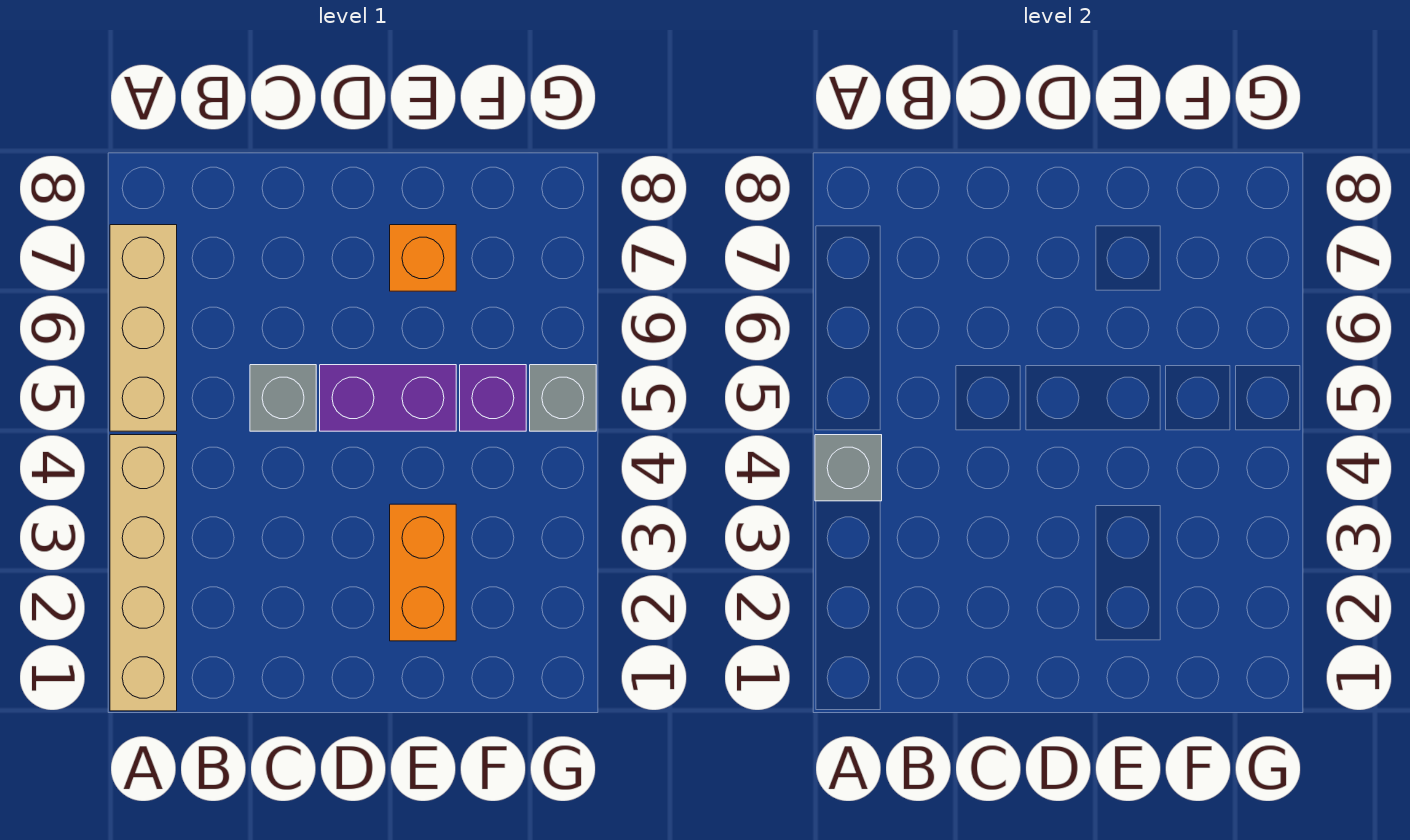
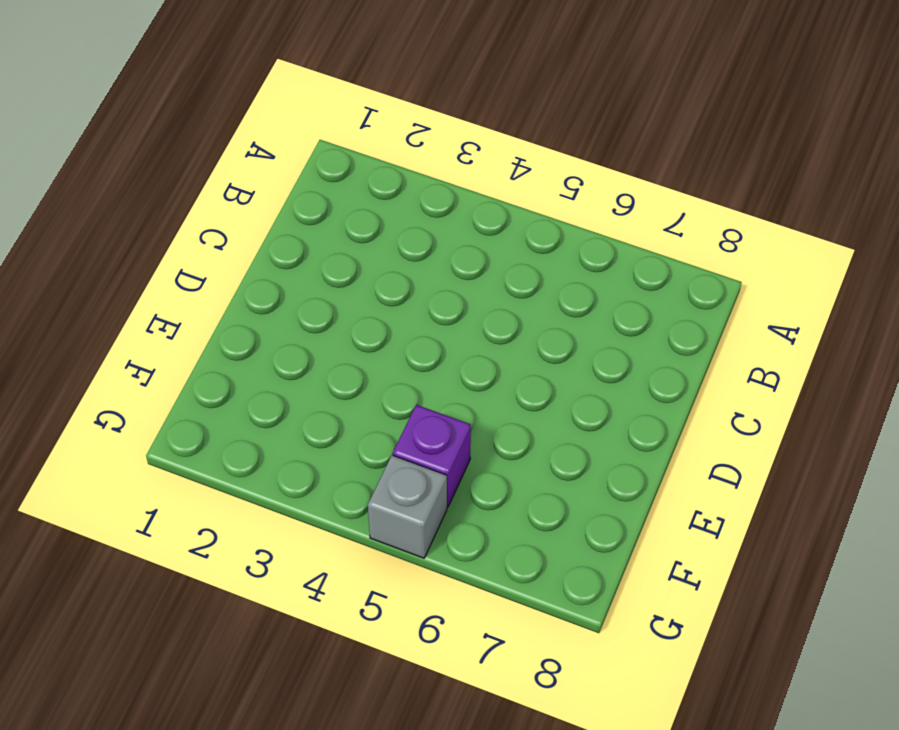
none -> tan brick A1:A4 level 1
none -> tan brick A5:A7 level 1

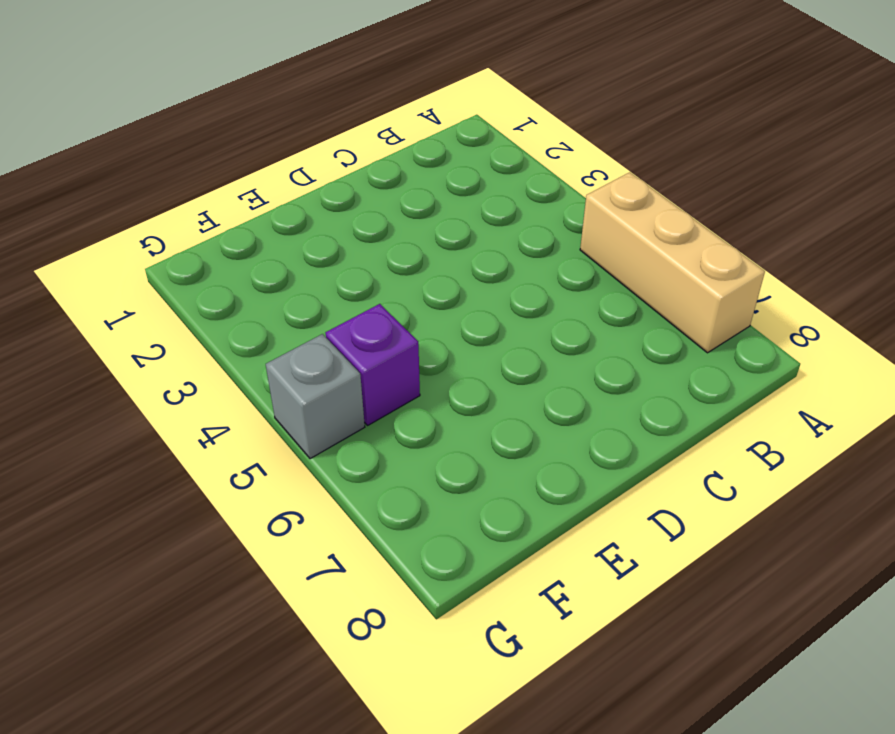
none -> tan brick A1:A4 level 1
none -> grey brick C5 level 1

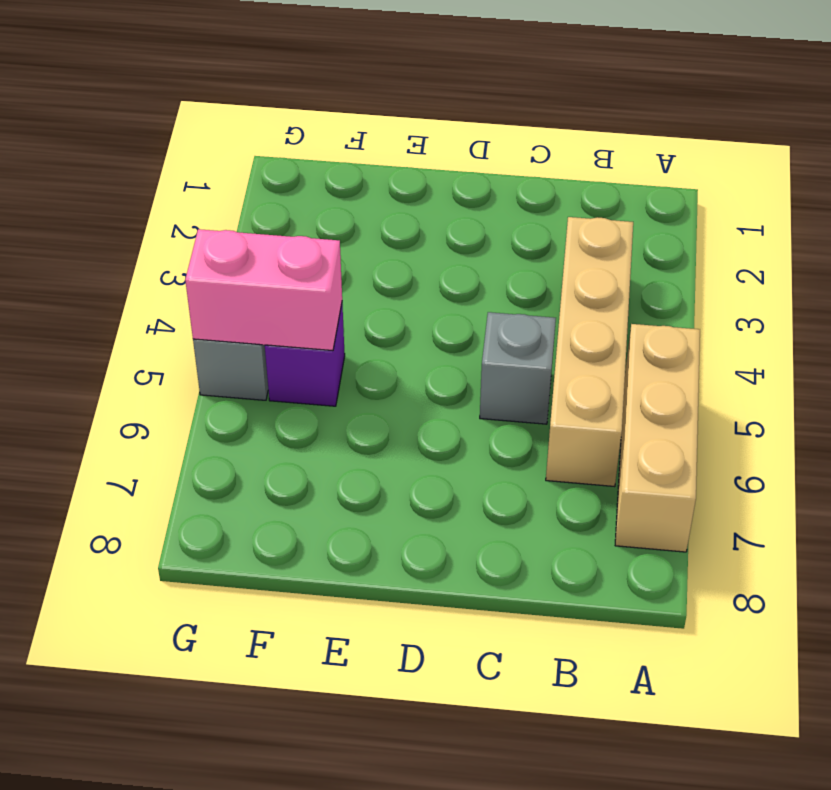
tan brick B3:B6 level 1 -> tan brick A1:A4 level 1
pink brick F5:G5 level 2 -> none
none -> purple brick D5:E5 level 1
none -> orange brick E2:E3 level 1

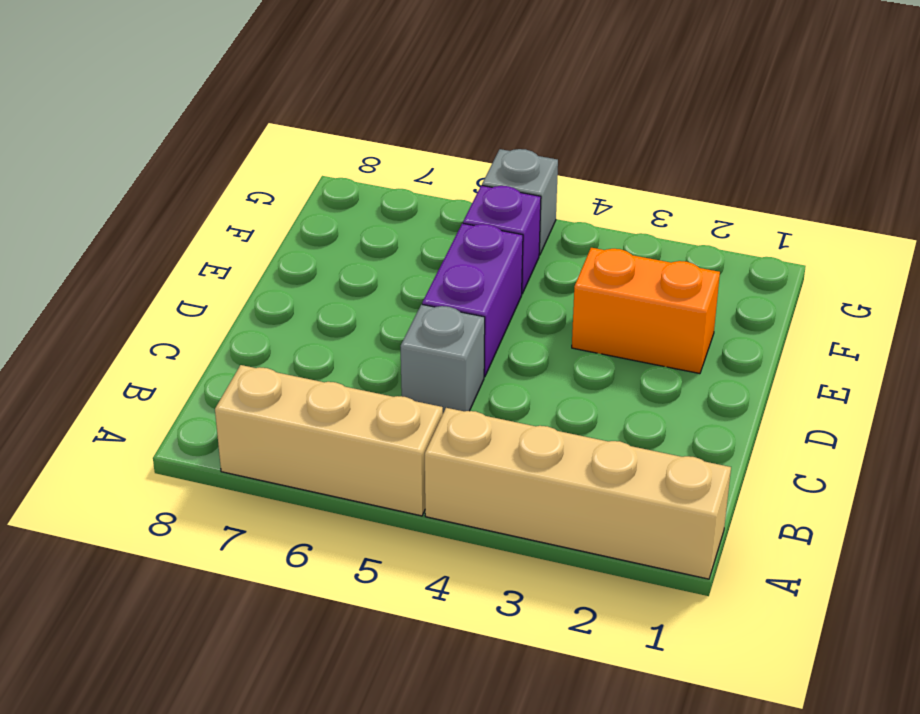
none -> orange brick E7 level 1
none -> grey brick A4 level 2

